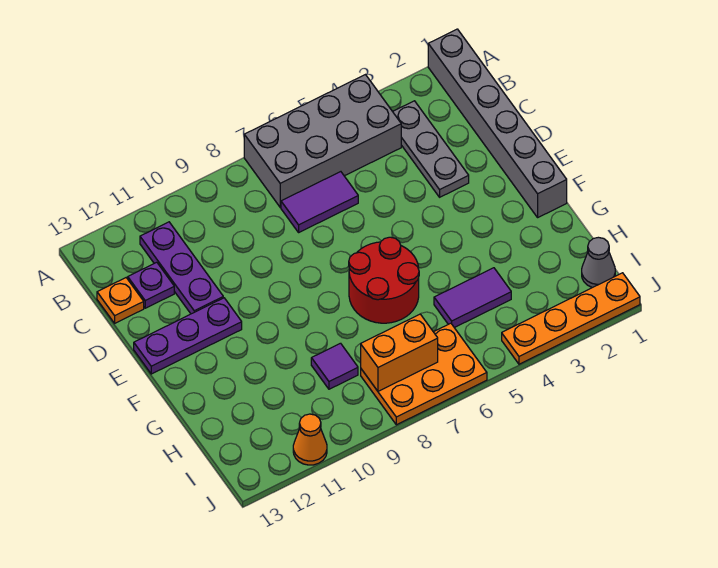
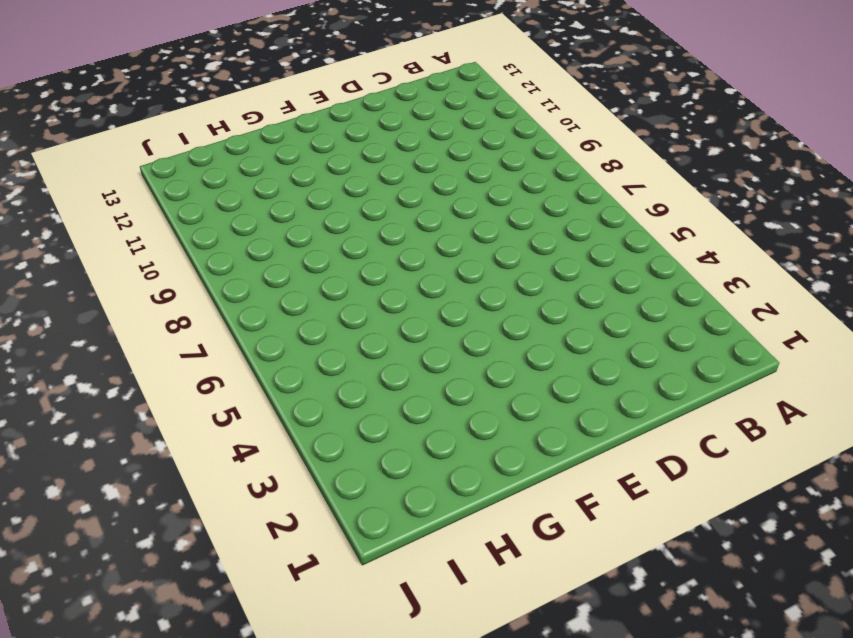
none -> grey brick A1:F1 level 1
none -> grey brick A4:B7 level 1
none -> grey plate B3:D3 level 1

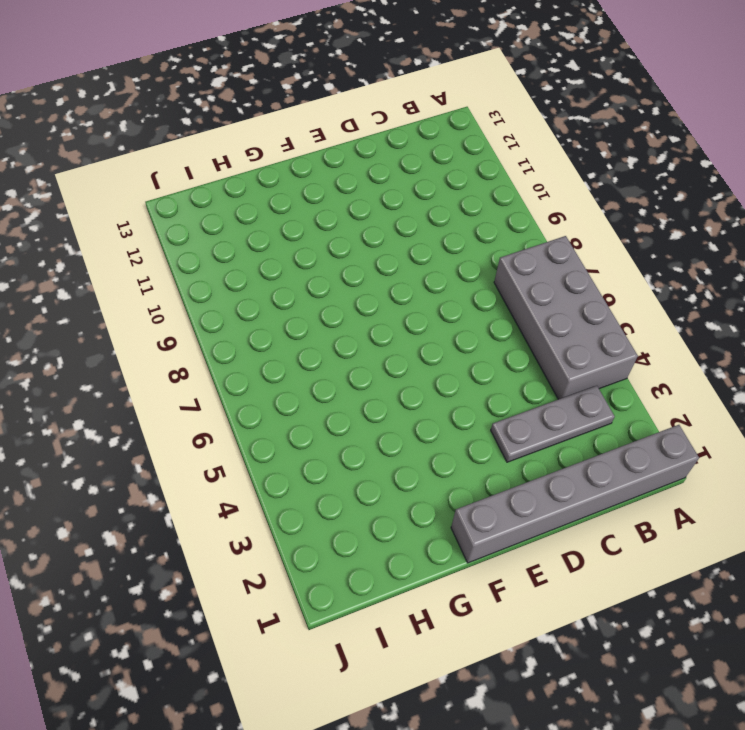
none -> purple plate B11:D11 level 1
none -> purple tile C6:C7 level 1
none -> purple plate C12 level 1

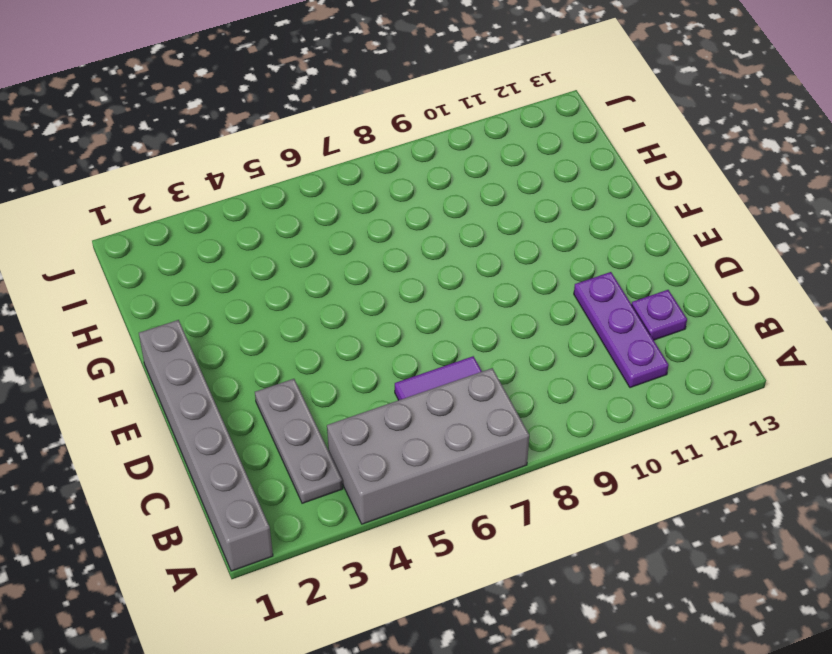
none -> orange plate C13 level 1
none -> purple plate E11:E13 level 1
none -> red round brick F6:G7 level 1

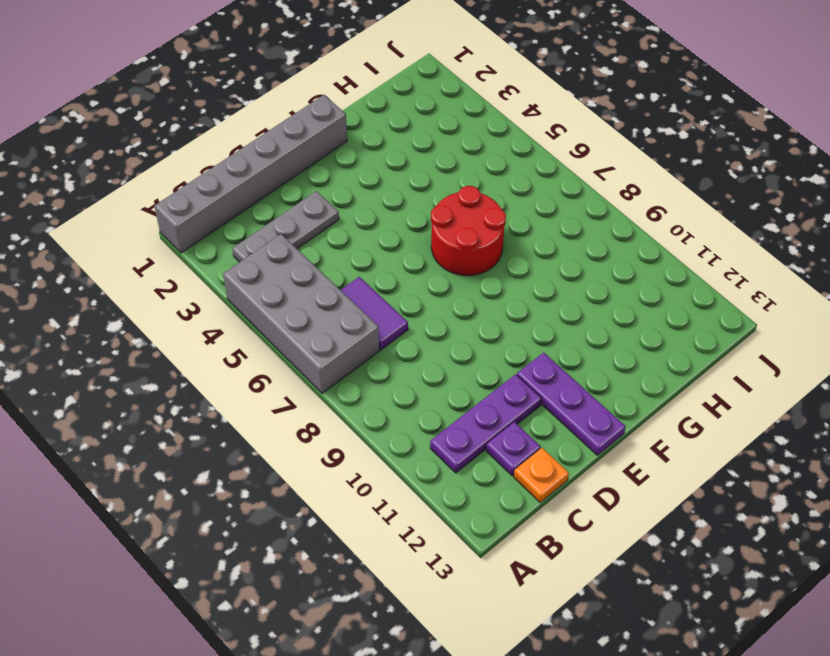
none -> purple tile H4:H5 level 1
none -> purple tile H9 level 1
none -> grey cone I1 level 1

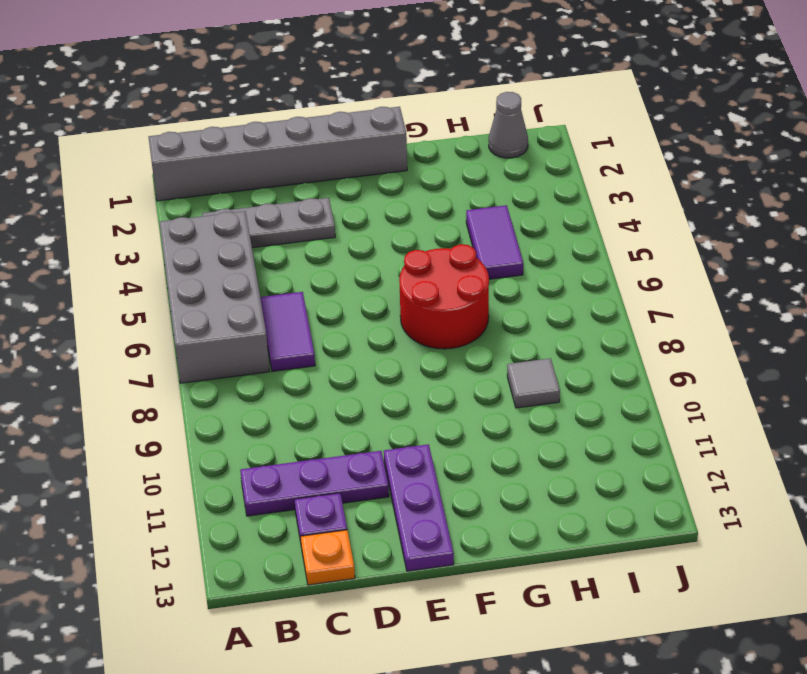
grey tile H9 level 1 -> purple tile H9 level 1
none -> orange plate I6:J8 level 1
none -> orange plate J1:J4 level 1
none -> orange cone J11 level 1

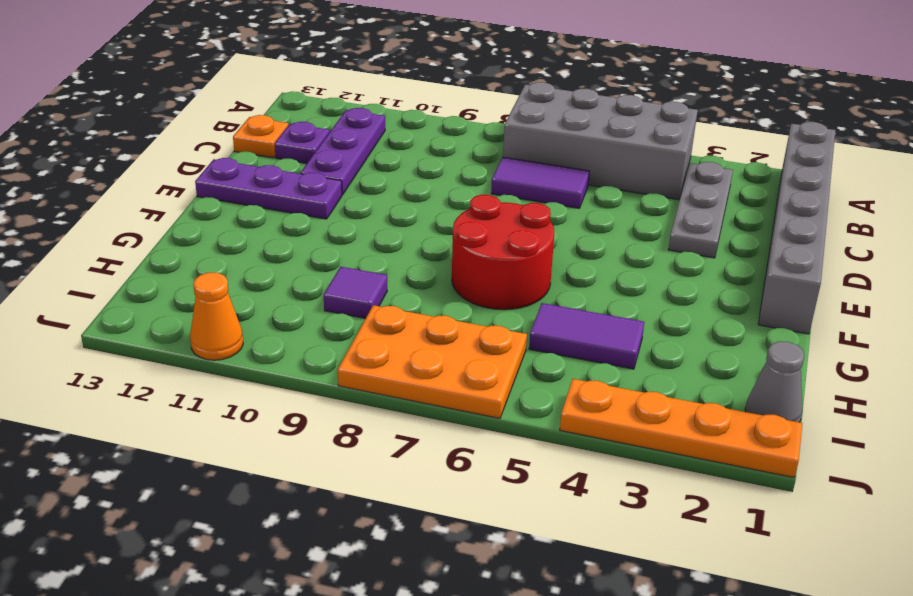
none -> orange brick I7:I8 level 2

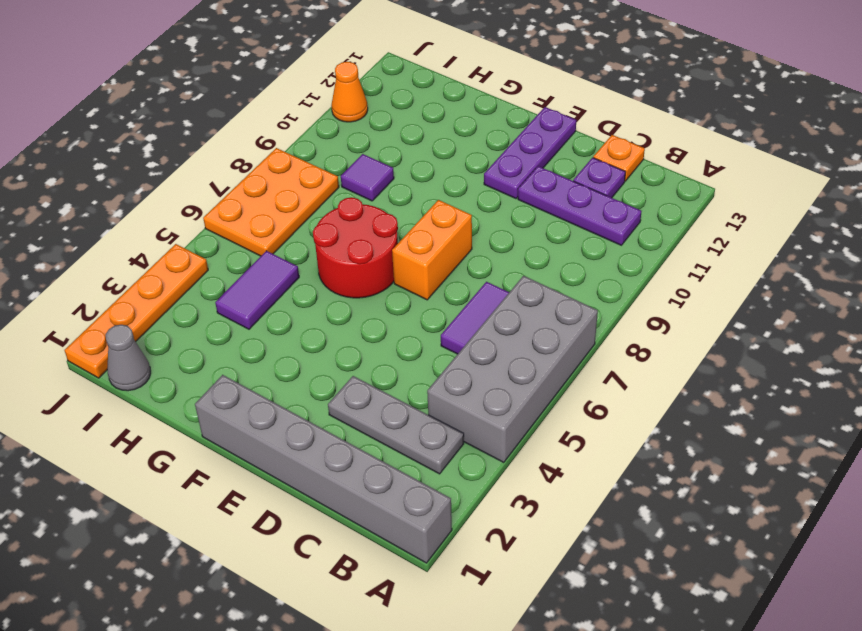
orange brick E7:E8 level 1 -> orange brick I7:I8 level 2

